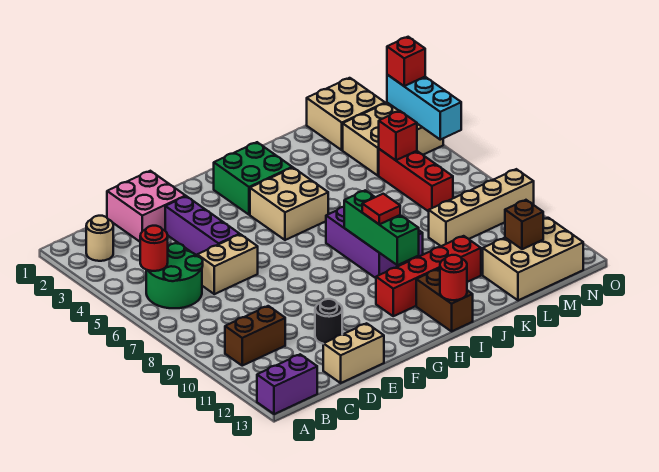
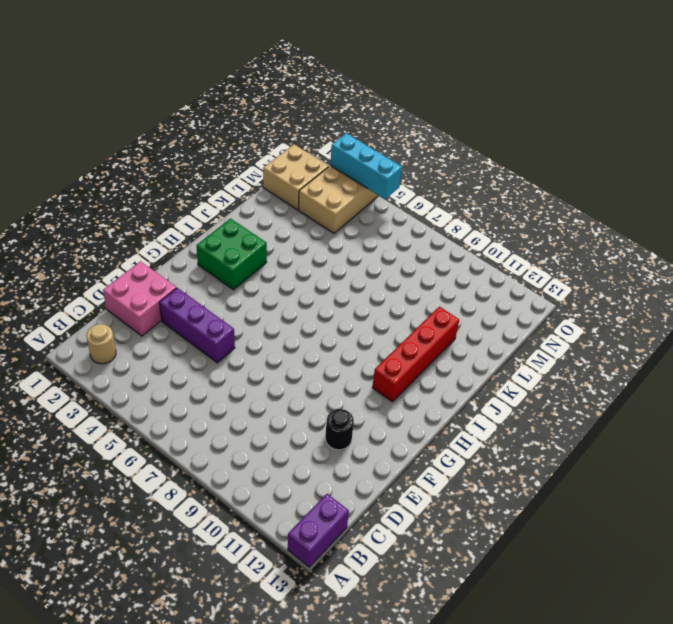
none -> green round brick B5:C6 level 1
none -> brown brick B10:C10 level 1
none -> tan brick D6:E6 level 1

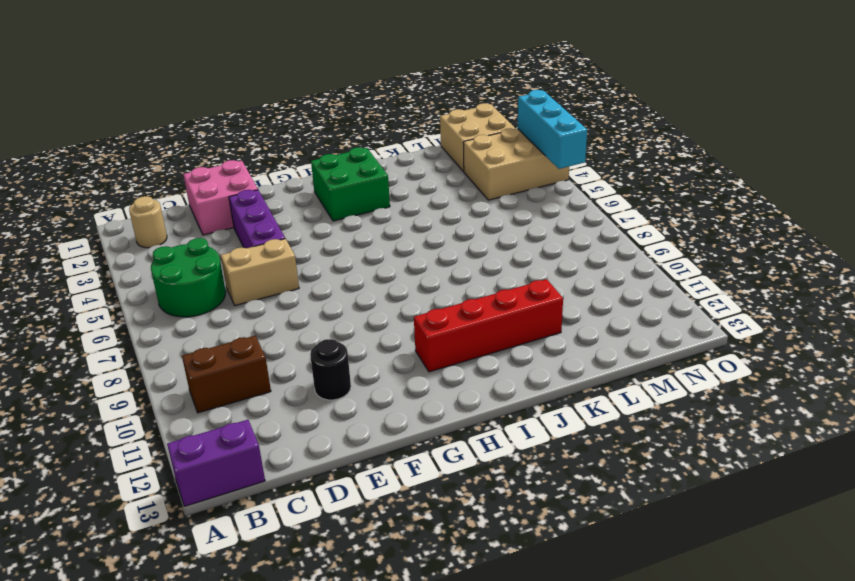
none -> tan brick D13:E13 level 1
none -> tan brick H4:I5 level 1
none -> purple brick I7:J9 level 1

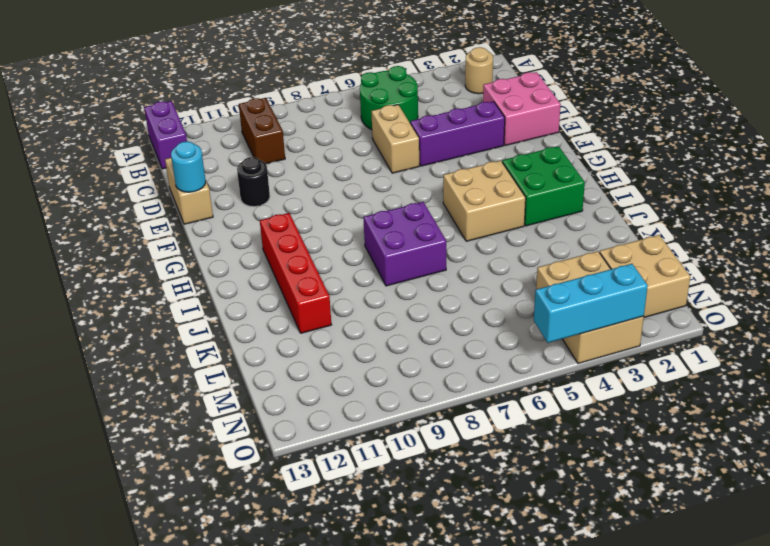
cyan round brick E13 level 2 -> none
purple brick I7:J8 level 1 -> purple brick I7:J9 level 1
none -> brown brick I12:I13 level 1
none -> tan brick L9:O9 level 1
none -> tan brick L12:N13 level 1

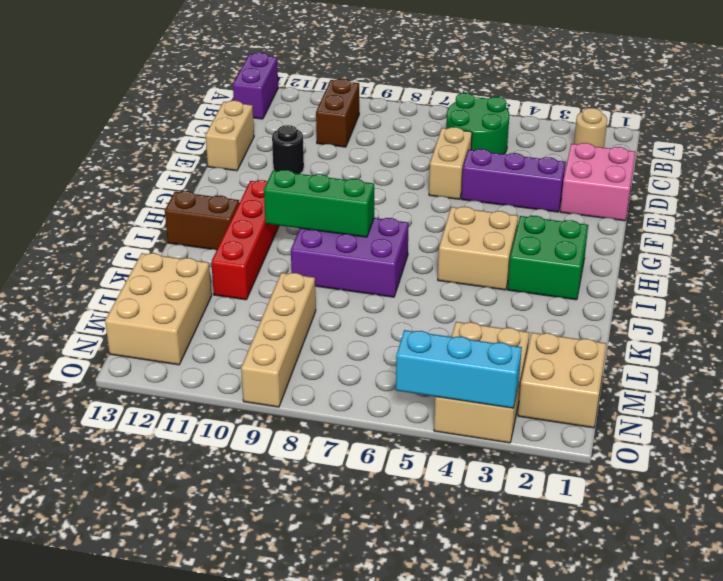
none -> red brick M5:M7 level 1
none -> red round brick B5 level 2
none -> red round brick I13 level 2

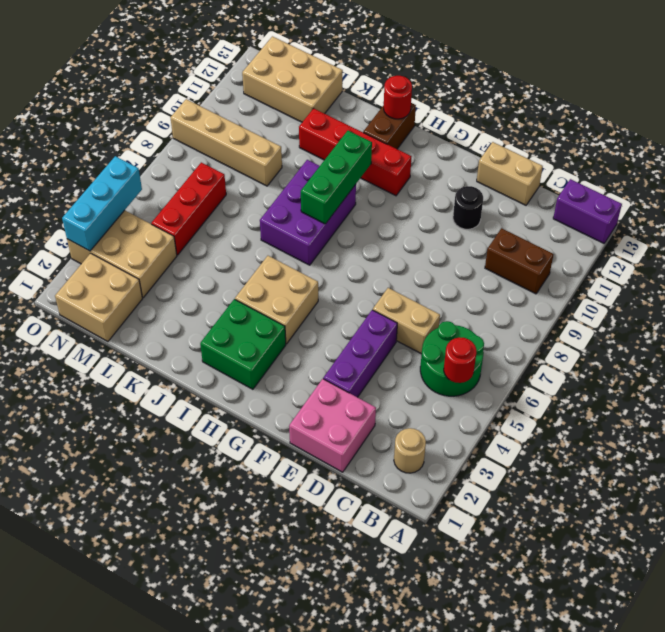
none -> red brick M5 level 2
none -> brown brick M12 level 2
none -> red tile I9 level 3

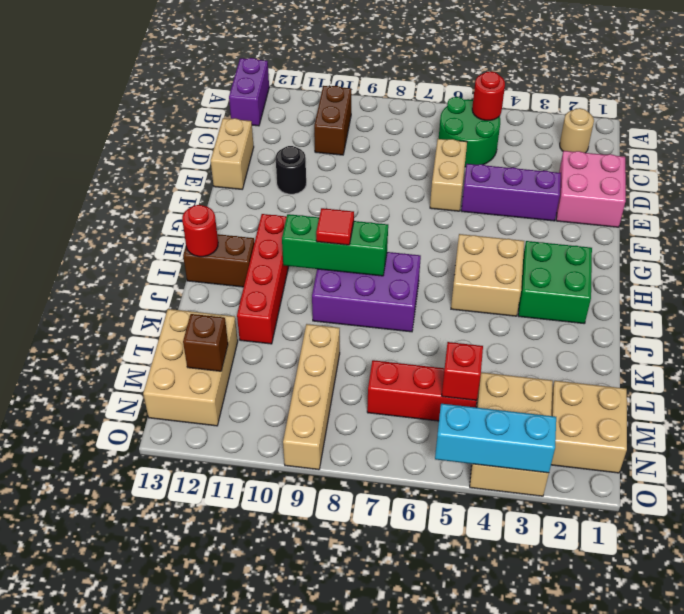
none -> red brick O3 level 3

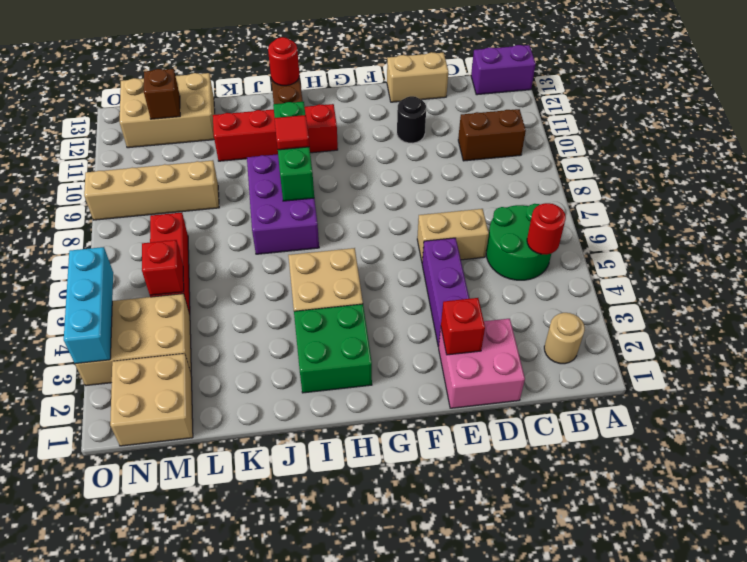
red brick E2 level 2 -> red brick O3 level 3

